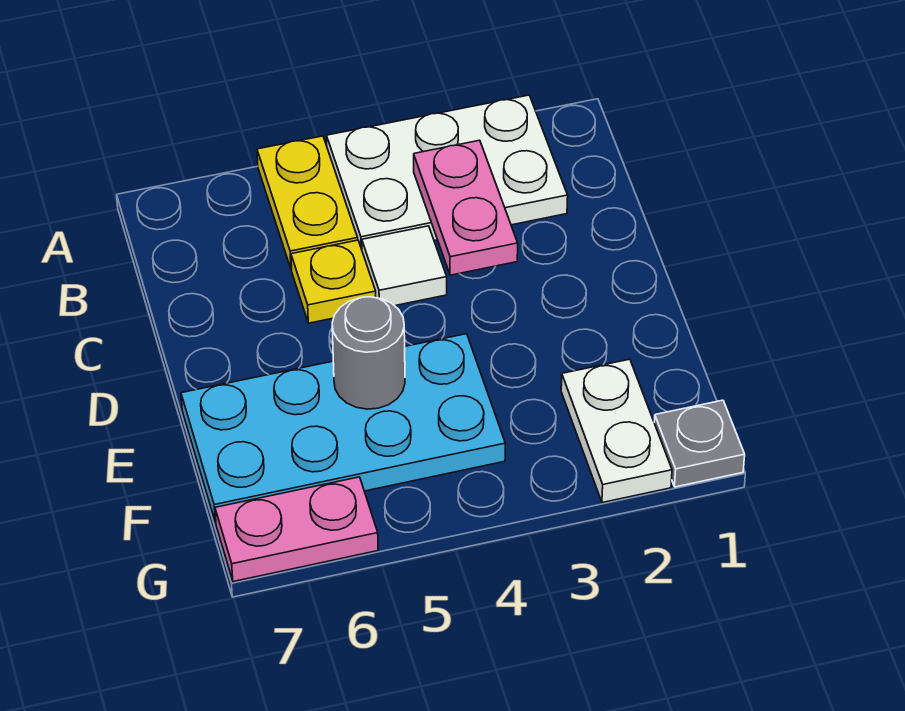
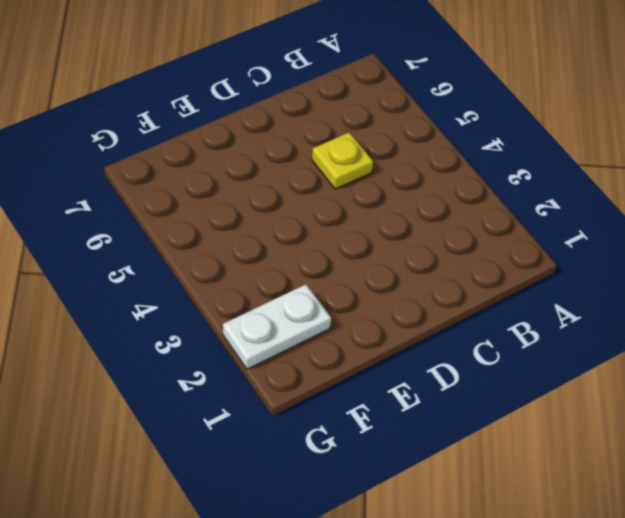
none -> white plate A2:B4 level 1
none -> yellow plate A5:B5 level 1

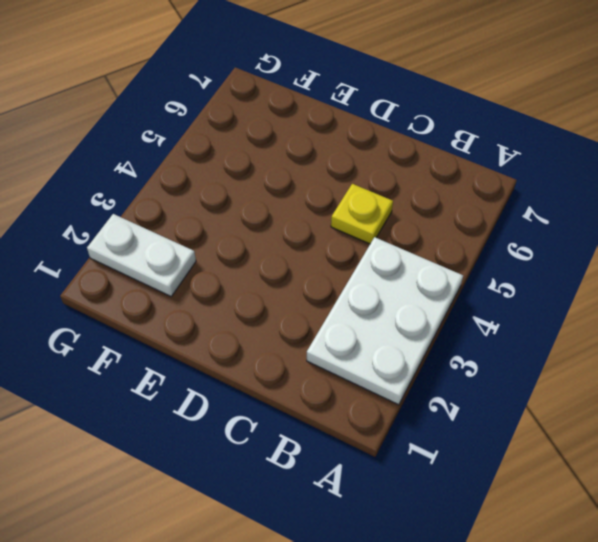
none -> yellow plate A5:B5 level 1
none -> white tile C4 level 1

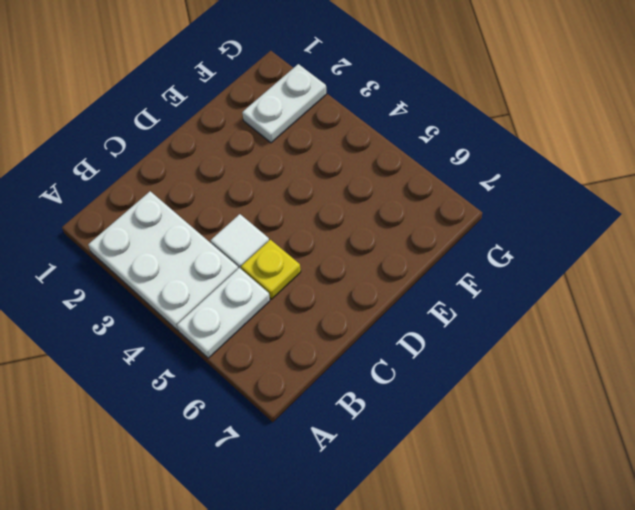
white plate A5:B5 level 1 -> yellow plate A5:B5 level 1
none -> cyan plate E4:F7 level 1
none -> grey plate G1 level 1

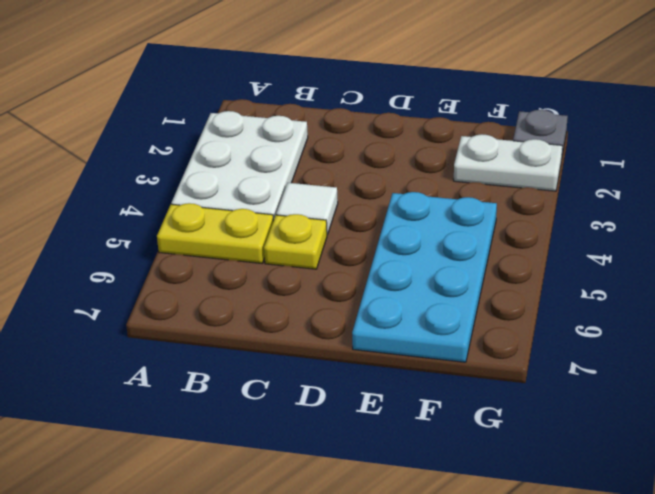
none -> pink plate G6:G7 level 1
none -> pink plate B3:C3 level 2

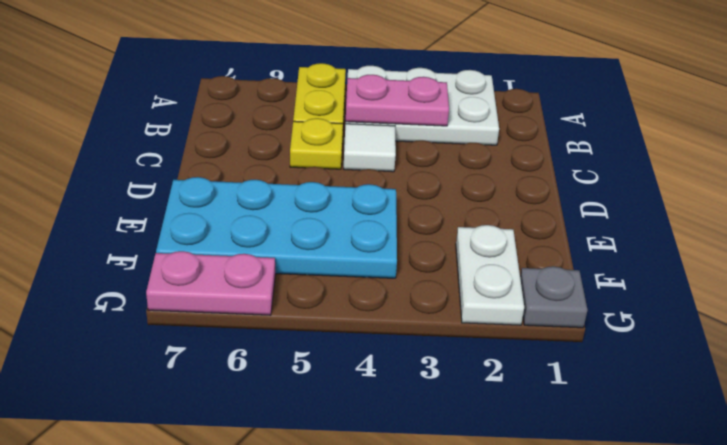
pink plate B3:B4 level 2 -> pink plate B3:C3 level 2
none -> grey round brick E5 level 2

